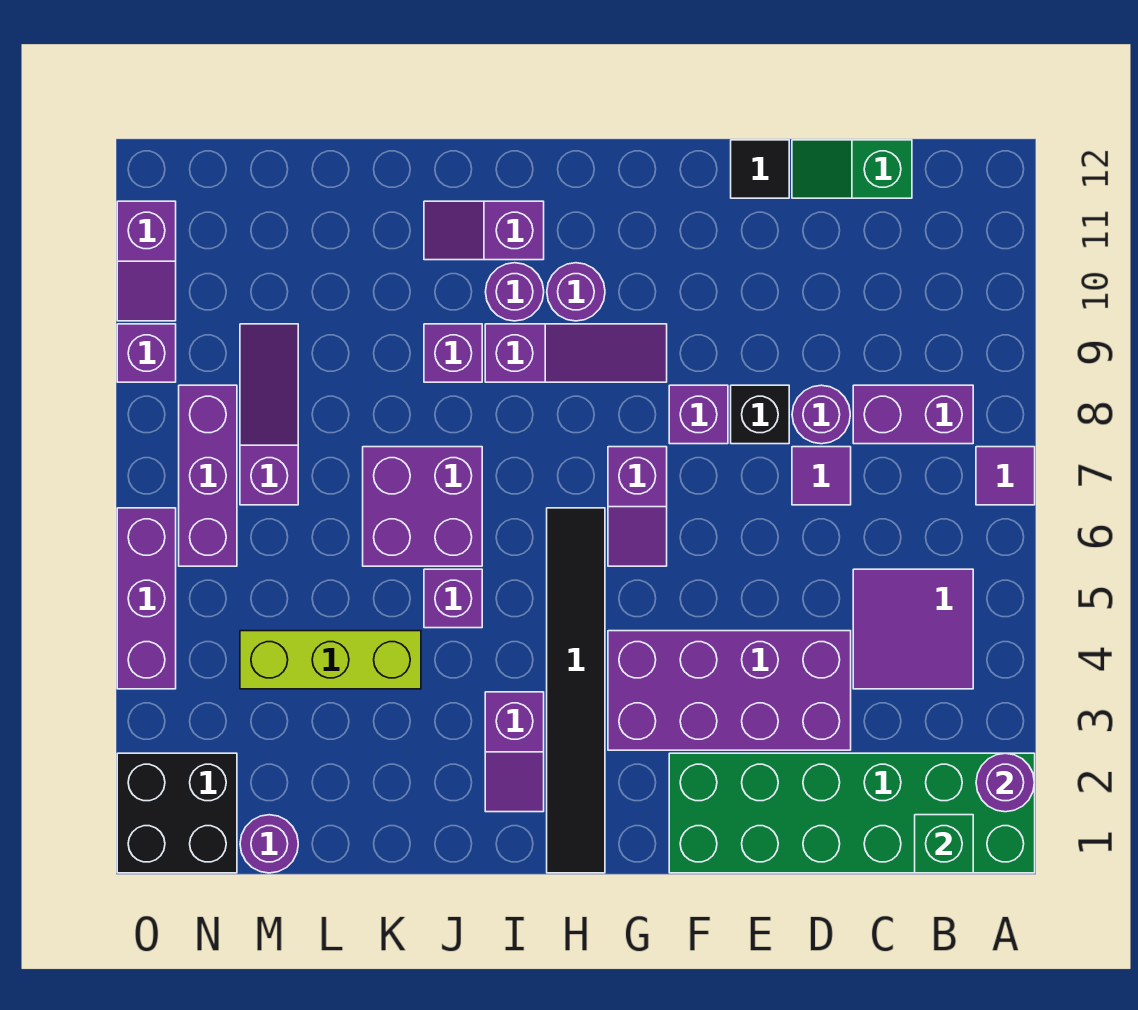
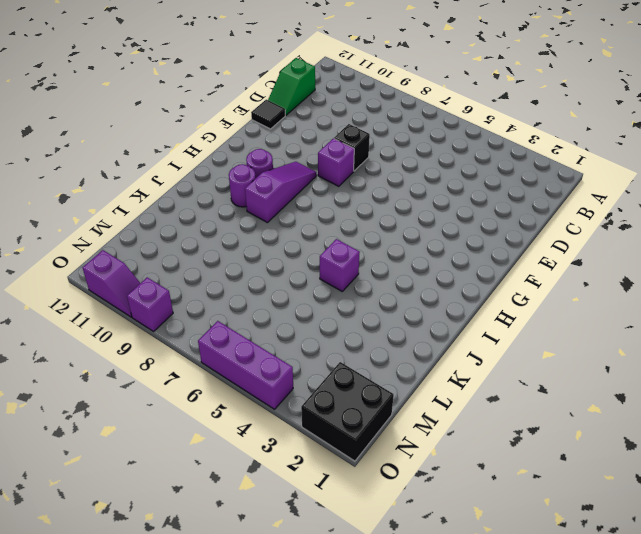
none -> green brick A1:F2 level 1
none -> purple tile A7 level 1
none -> purple tile B4:C5 level 1
none -> purple brick B8:C8 level 1

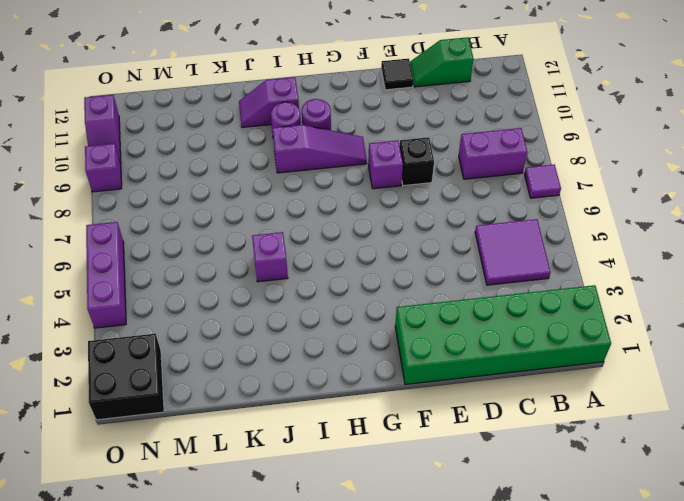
none -> purple brick D3:G4 level 1
none -> purple tile D7 level 1
none -> purple round brick D8 level 1
none -> purple slope G6:G7 level 1 top 7

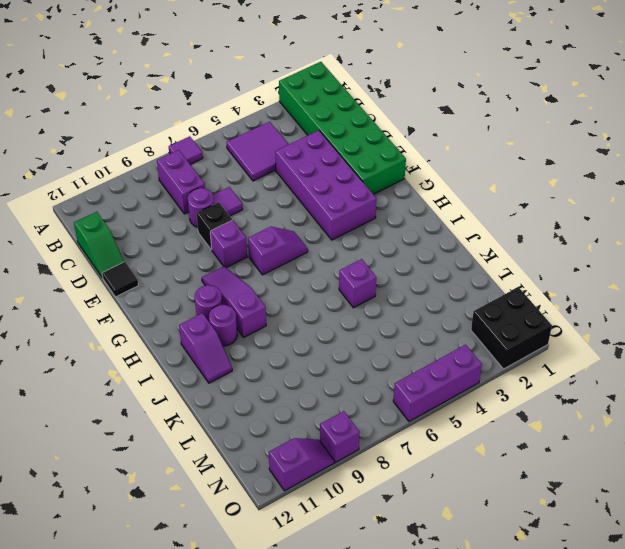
none -> black tile H1:H6 level 1
none -> purple slope I2:I3 level 1 top 3
none -> purple brick J6:K7 level 1
none -> purple brick J9 level 1

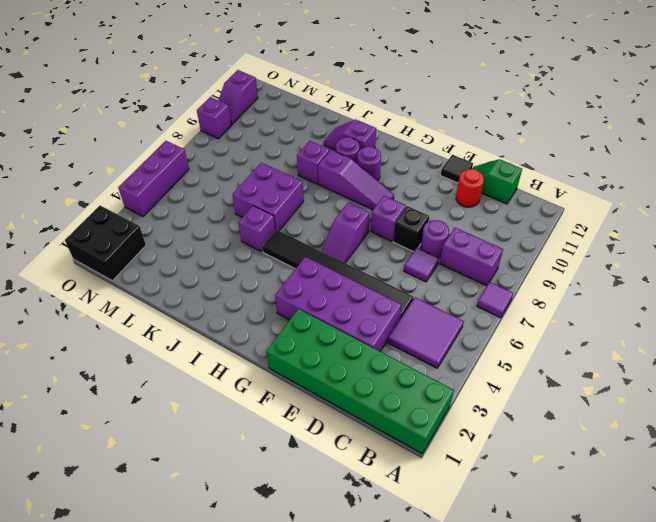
black tile D5:I5 level 1 -> black tile H1:H6 level 1
red round brick D11 level 1 -> none
none -> purple slope I2:I3 level 1 top 3
none -> lime brick K4:M4 level 1
none -> purple round brick M1 level 1
none -> purple slope M7:M9 level 1 top 7

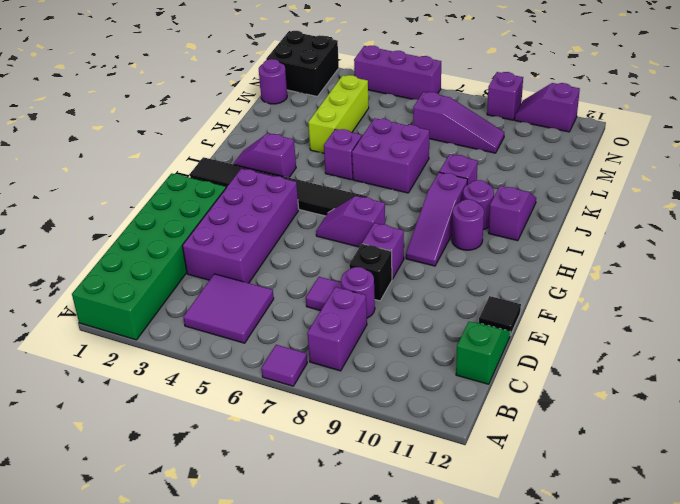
none -> purple brick N6:N8 level 1
none -> purple round brick A2 level 2
none -> green brick B1 level 2

